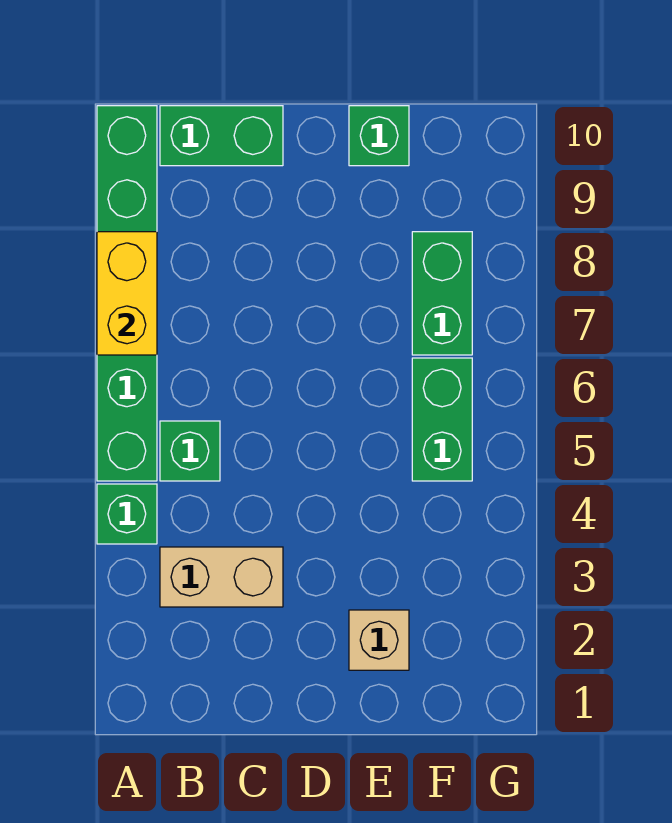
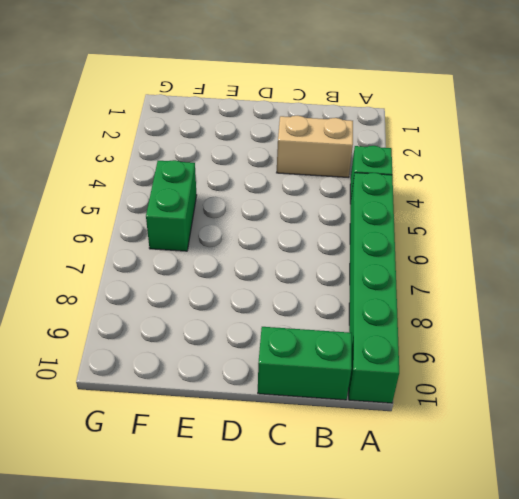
none -> green brick B5 level 1
none -> tan brick E2 level 1

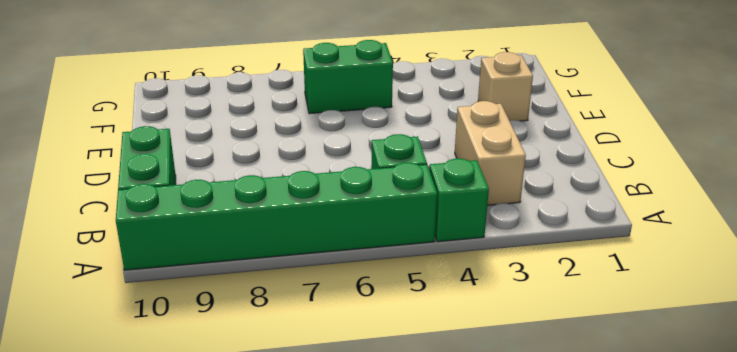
none -> green brick E10 level 1
none -> green brick F7:F8 level 1

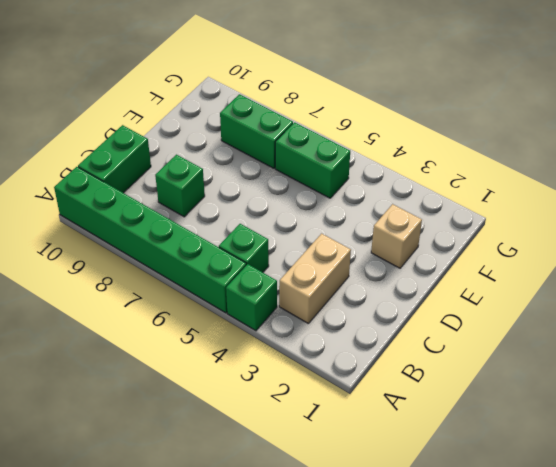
green brick C8 level 1 -> green brick E10 level 1
none -> yellow brick A7:A8 level 2

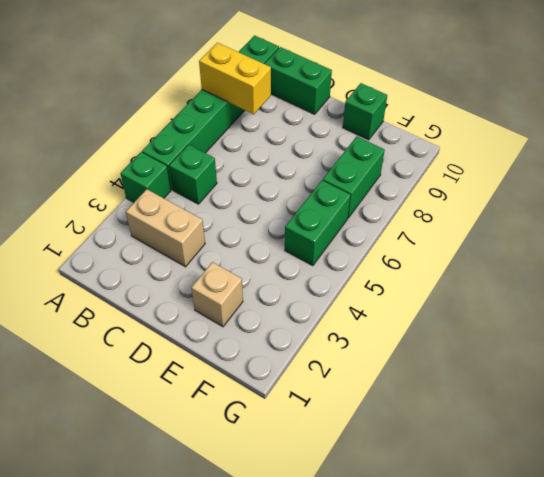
yellow brick A8:B8 level 2 -> yellow brick A7:A8 level 2

